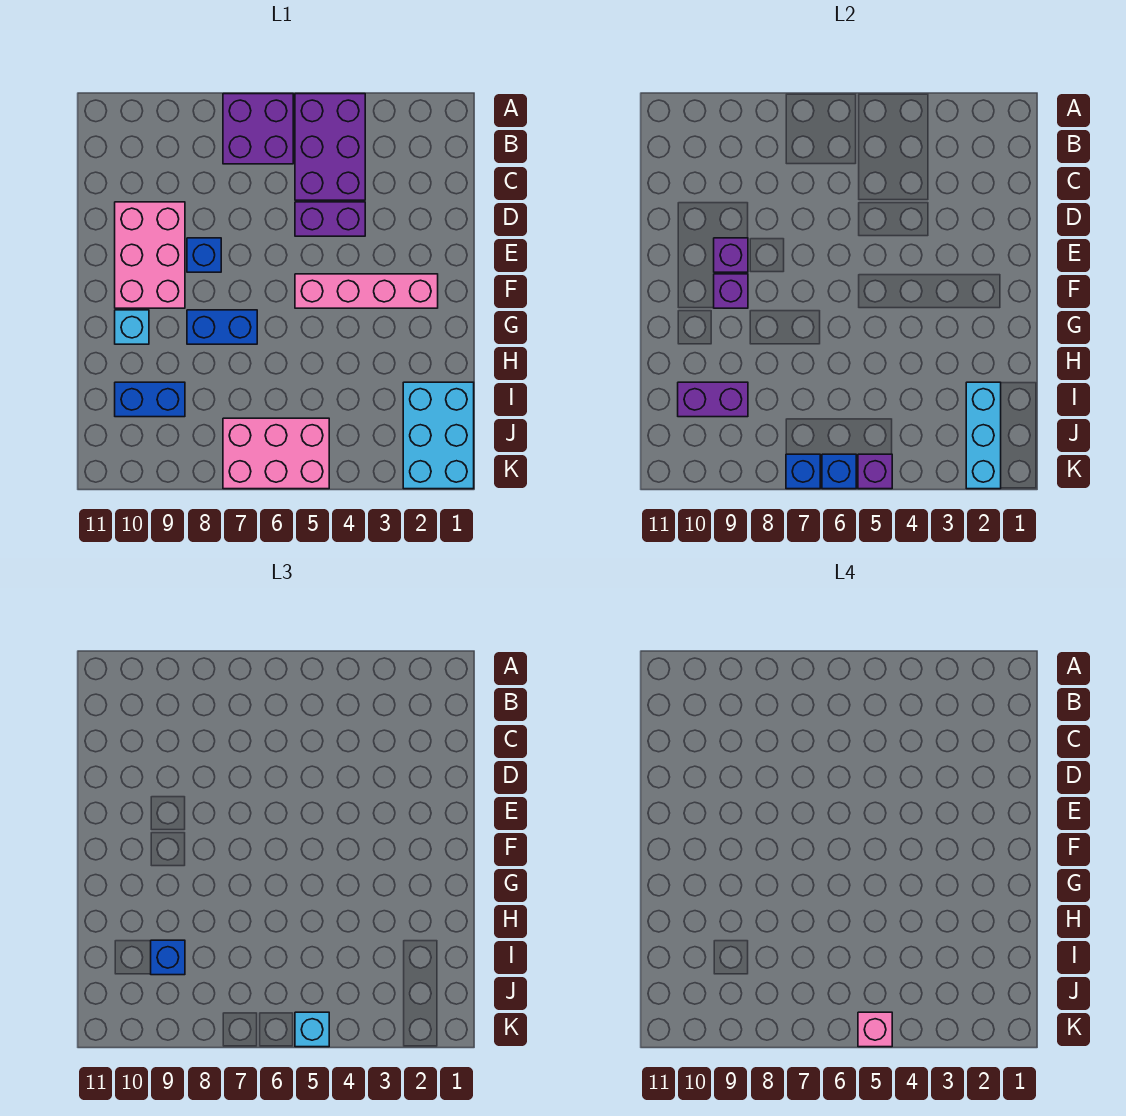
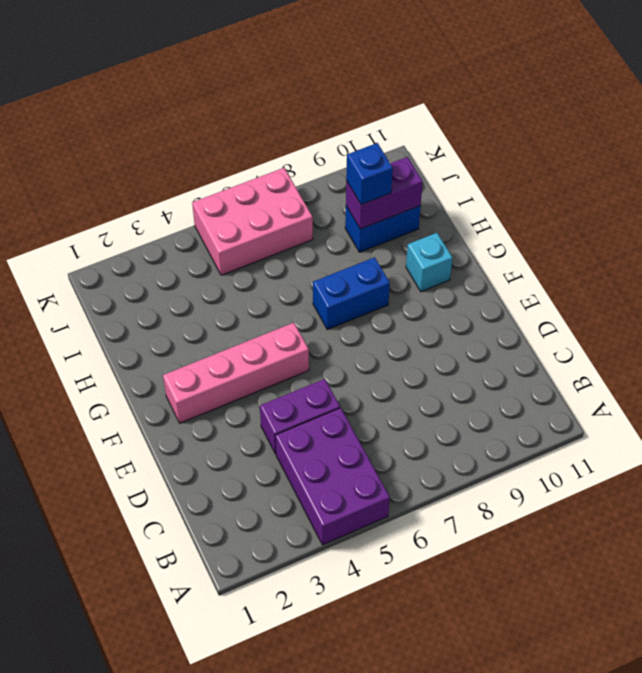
none -> purple brick A6:B7 level 1
none -> pink brick D9:F10 level 1
none -> blue brick E8 level 1

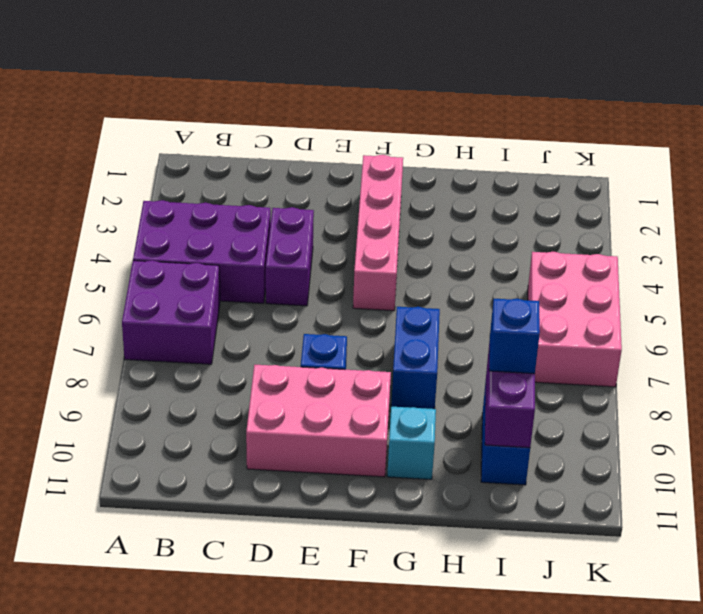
none -> cyan brick I1:K2 level 1
none -> purple brick E9 level 2
none -> purple brick F9 level 2

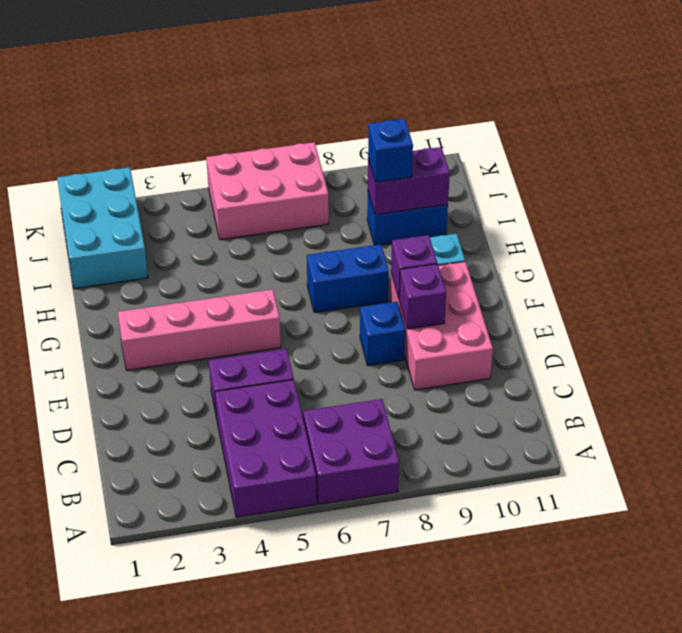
none -> cyan brick I2:K2 level 2
none -> purple brick K5 level 2
none -> blue brick K6 level 2

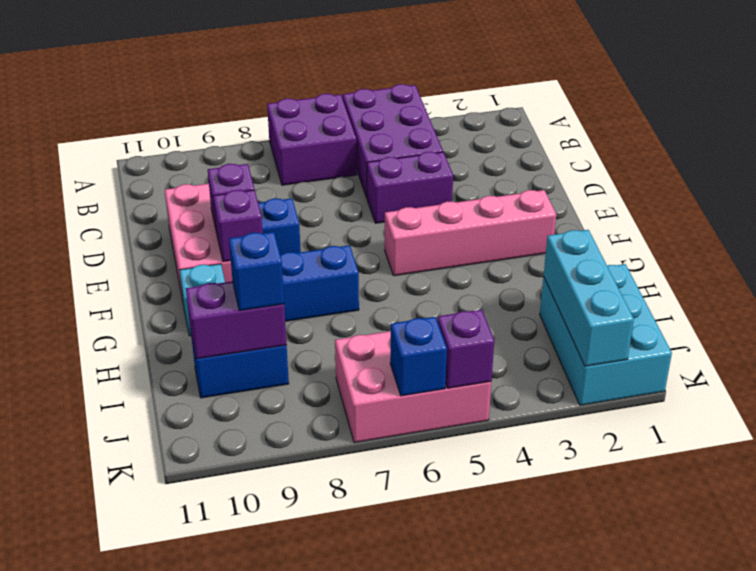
none -> blue brick K7 level 2
none -> cyan brick K5 level 3
none -> pink brick K5 level 4

